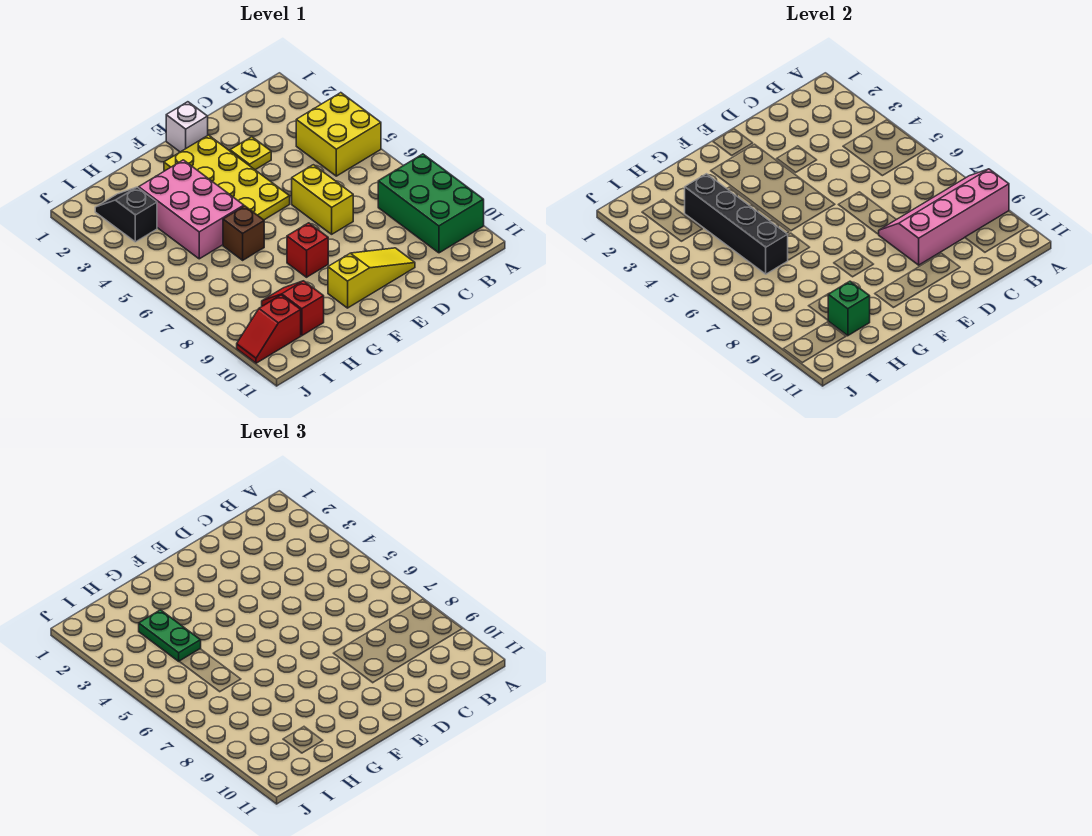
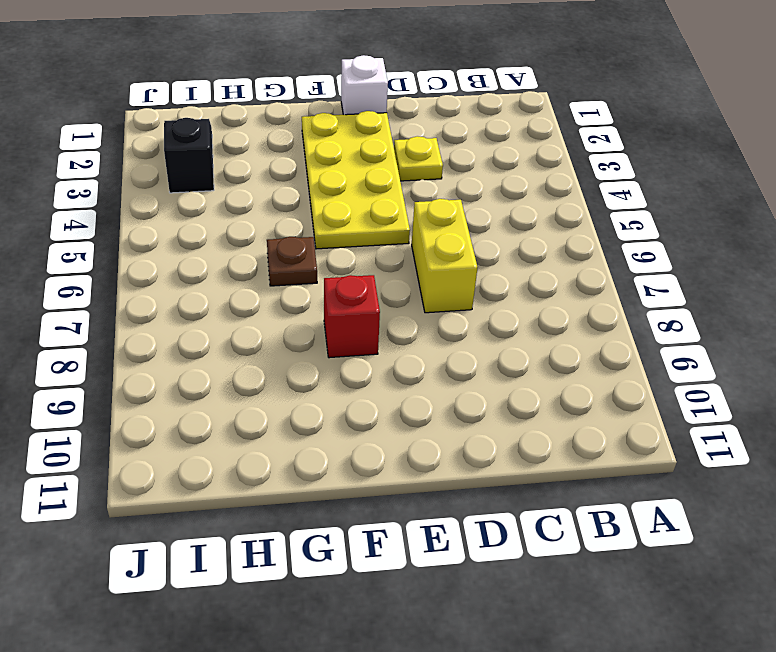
brown plate G6 level 1 -> brown brick G6 level 1
none -> yellow brick A4:B5 level 1
none -> green brick A8:B10 level 1
none -> yellow slope D10:F10 level 1 top F

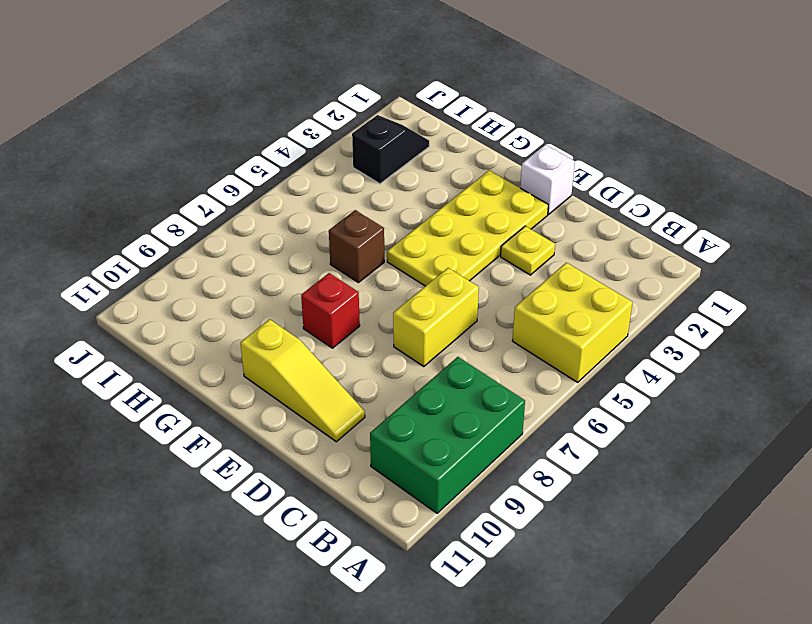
none -> pink brick G3:H5 level 1
none -> red slope H9:H10 level 1 top 10
none -> red slope I10:J10 level 1 top I

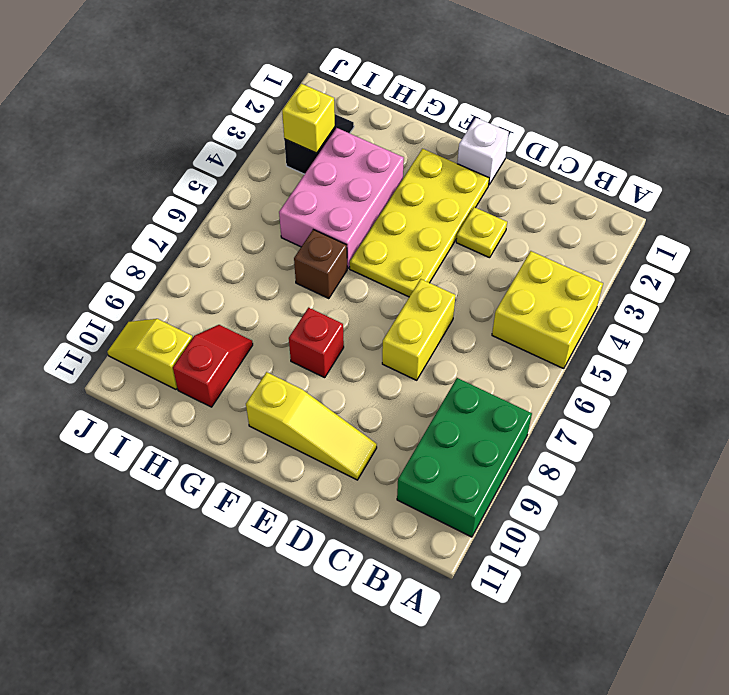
yellow brick I3 level 2 -> none
yellow slope I10:J10 level 1 top I -> red slope I10:J10 level 1 top I
none -> pink slope A8:D9 level 2 top 9
none -> black brick H3:H6 level 2
none -> green brick H10 level 2

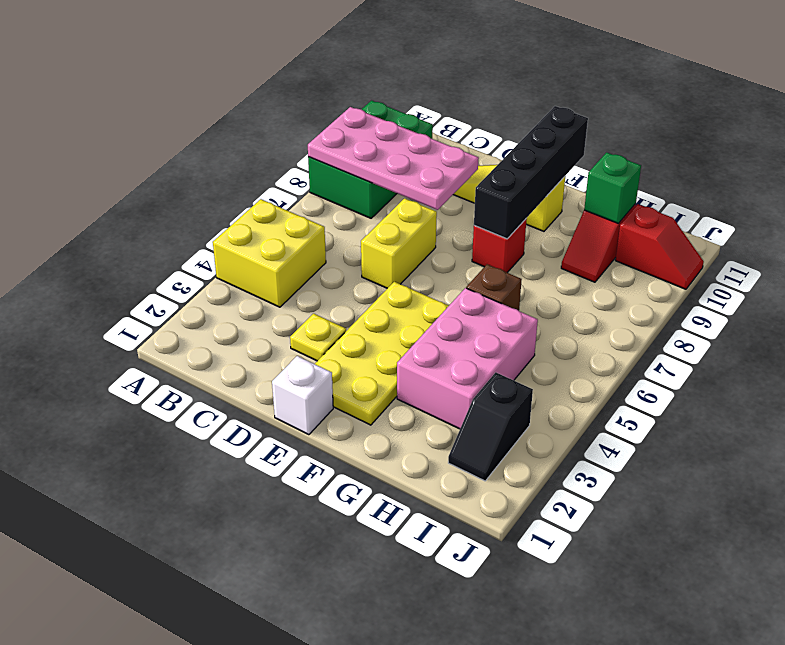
pink plate A8:D9 level 2 -> pink slope A8:D9 level 2 top 9
black brick F8:F11 level 2 -> black brick H3:H6 level 2
none -> green plate H3:H4 level 3

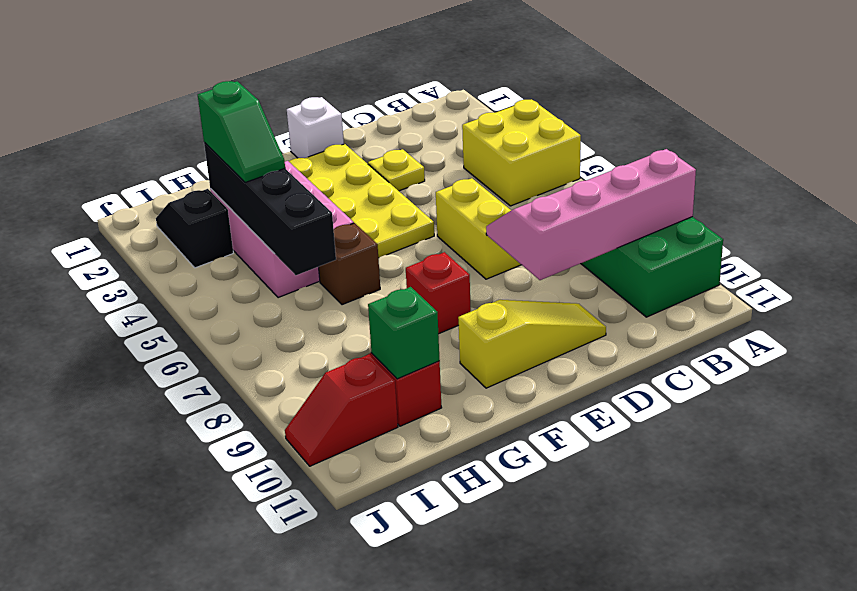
green slope H3:H4 level 3 top 3 -> green plate H3:H4 level 3

